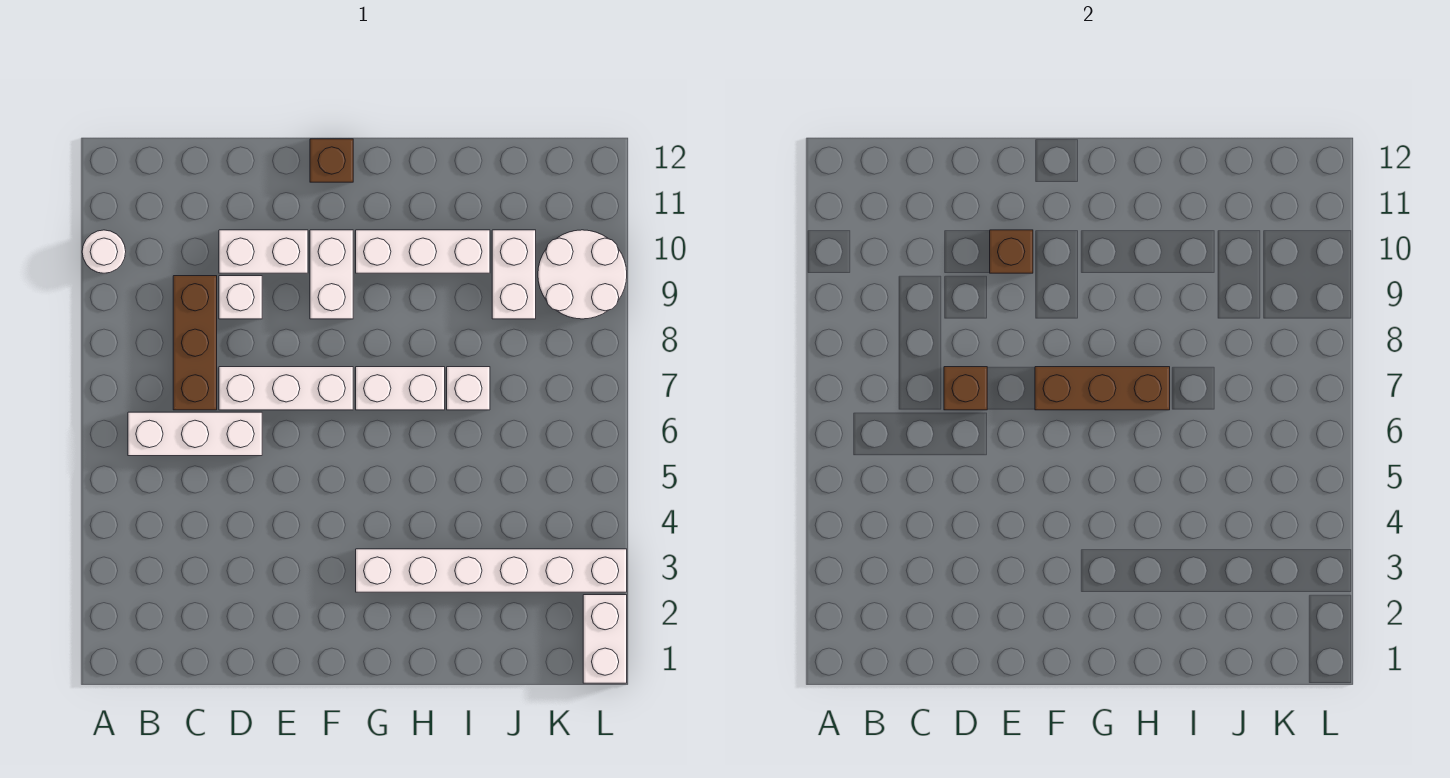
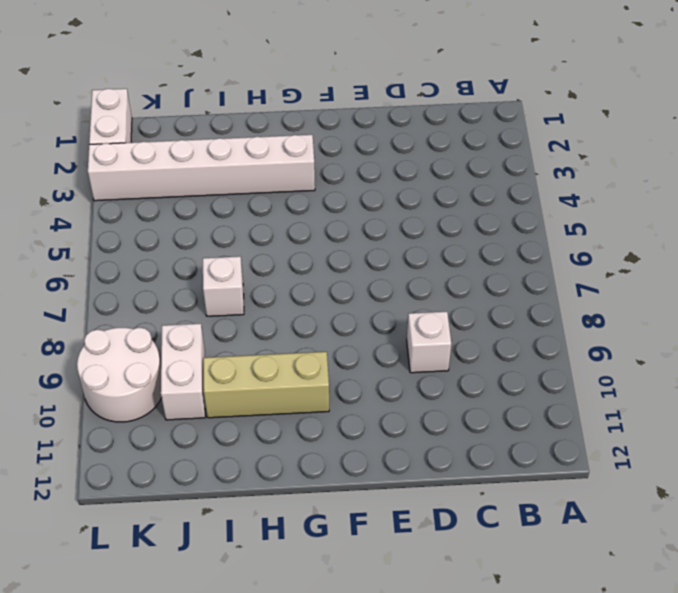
tan brick G10:I10 level 1 -> white brick G10:I10 level 1
none -> white round brick A10 level 1
none -> white brick B6:D6 level 1
none -> brown brick C7:C9 level 1

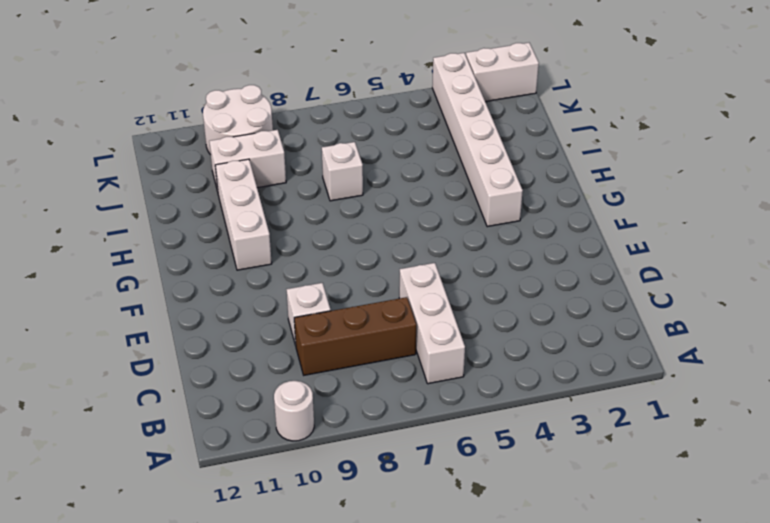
none -> white brick D7:F7 level 1
none -> white brick D10:E10 level 1
none -> white brick F9:F10 level 1

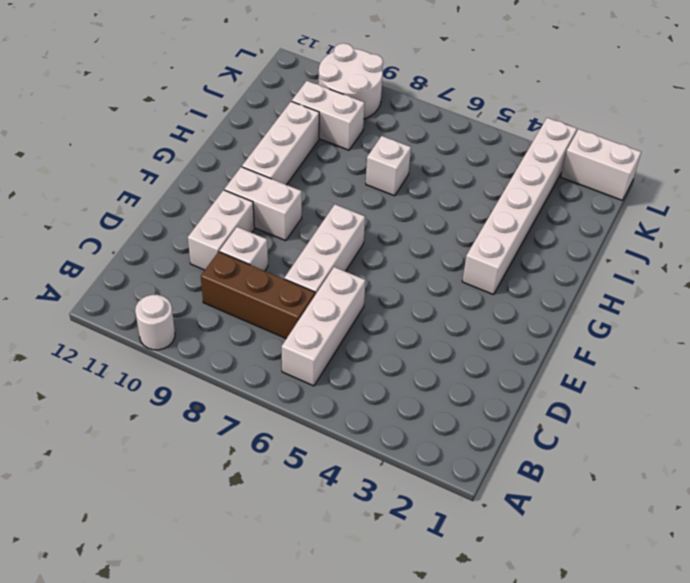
none -> brown brick F12 level 1
none -> white brick G7:H7 level 1
none -> brown brick D7 level 2

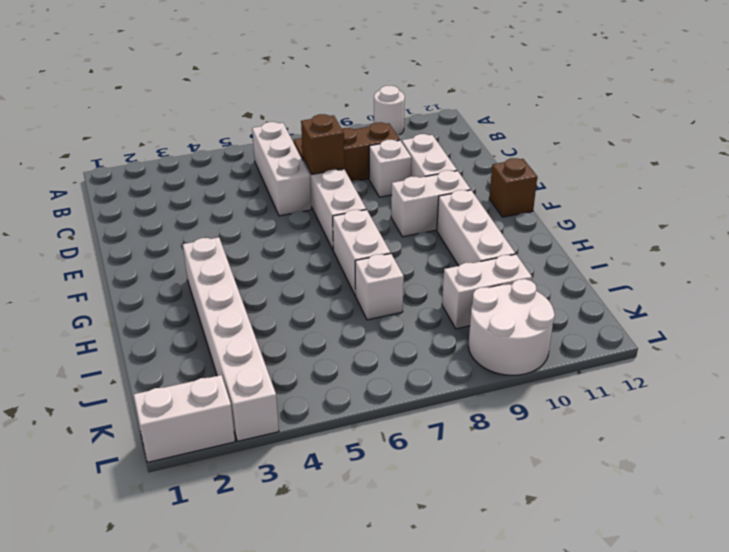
none -> brown brick E10 level 2
none -> brown brick F7:H7 level 2

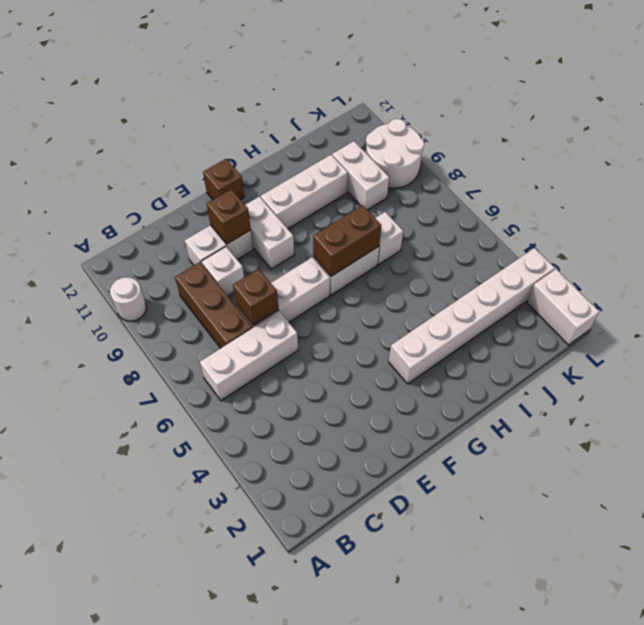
brown brick G7:H7 level 2 -> brown brick F7:H7 level 2

